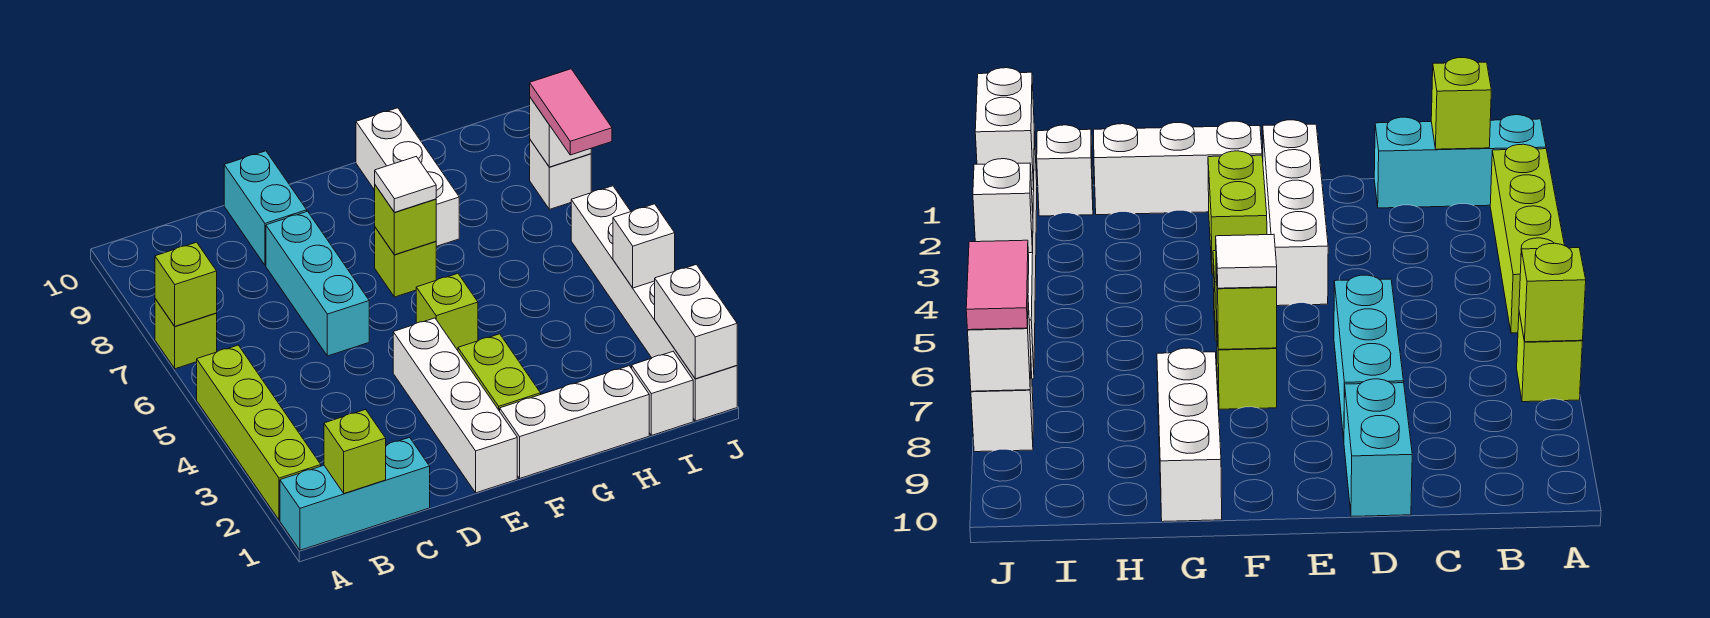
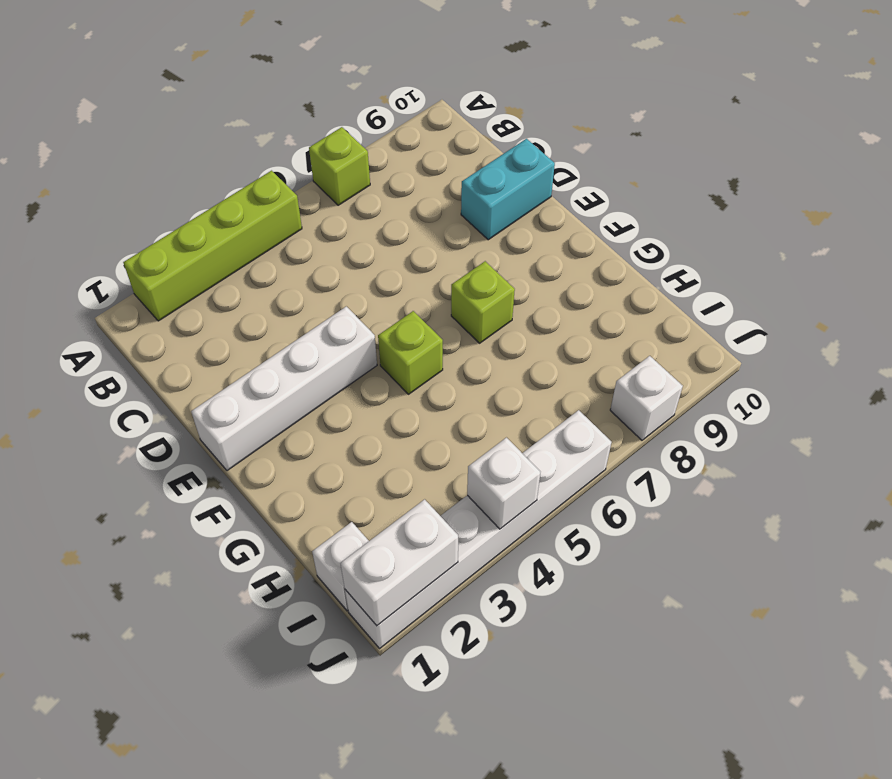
none -> cyan brick A1:C1 level 1
none -> cyan brick D6:D8 level 1
none -> white brick F1:H1 level 1

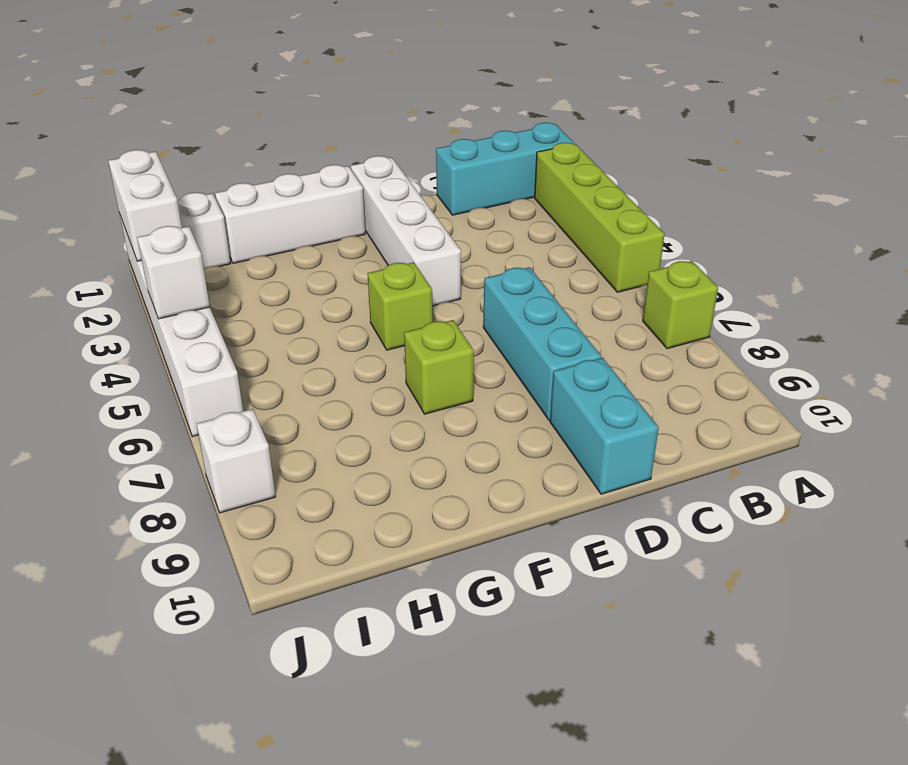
none -> lime brick F2:F3 level 1
none -> white brick G8:G10 level 1
none -> lime brick A7 level 2

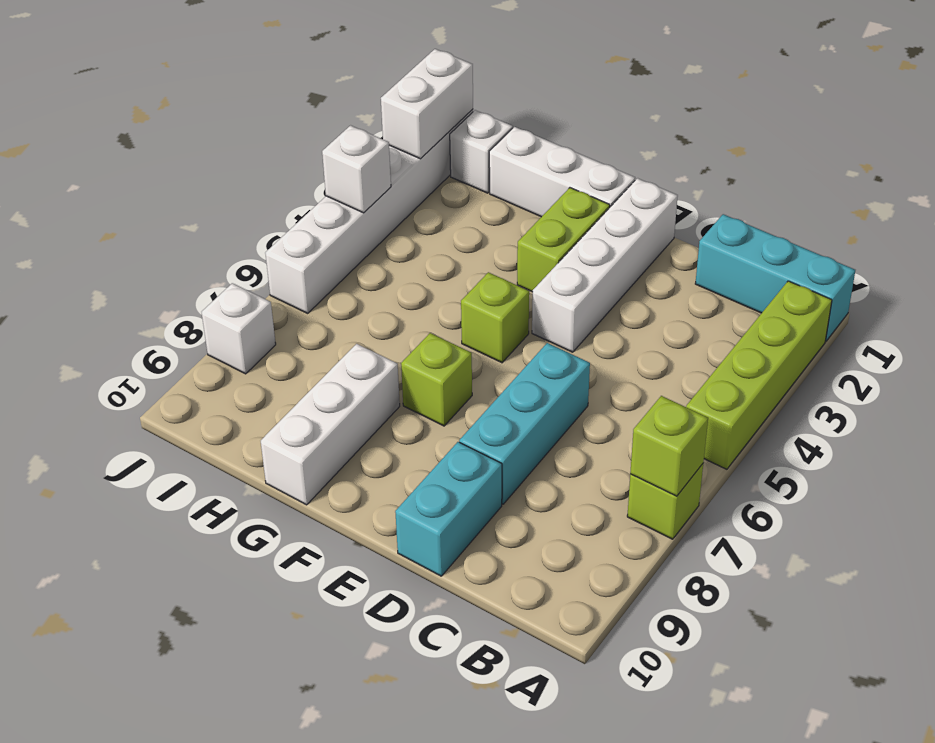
none -> lime brick B1 level 2
none -> lime brick F7 level 2
none -> white brick J8 level 2

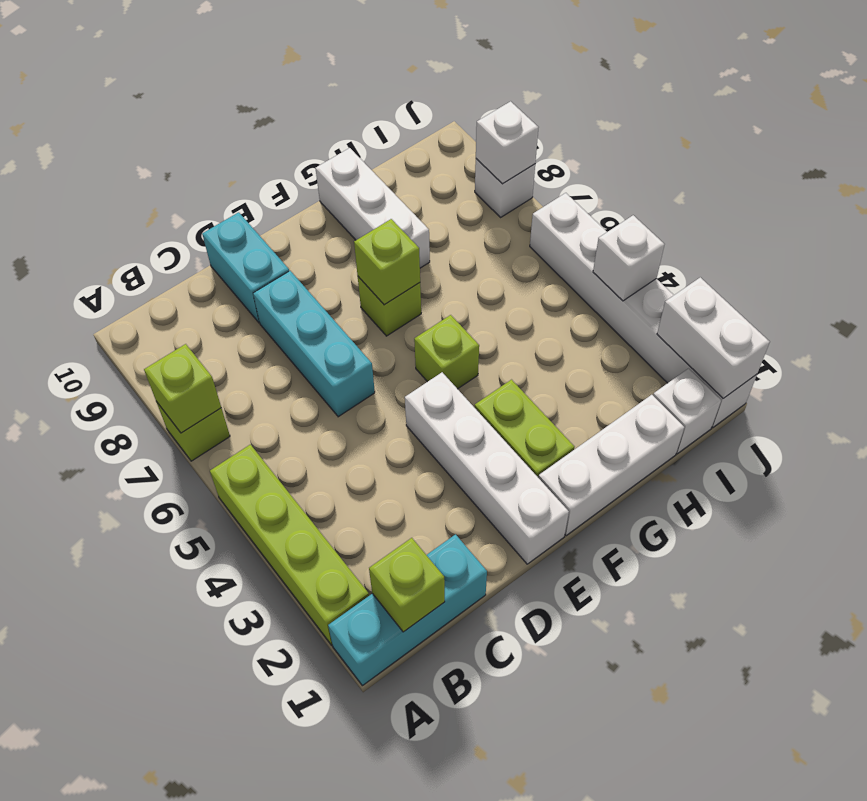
none -> white tile F7 level 3
none -> pink tile J7:J8 level 3

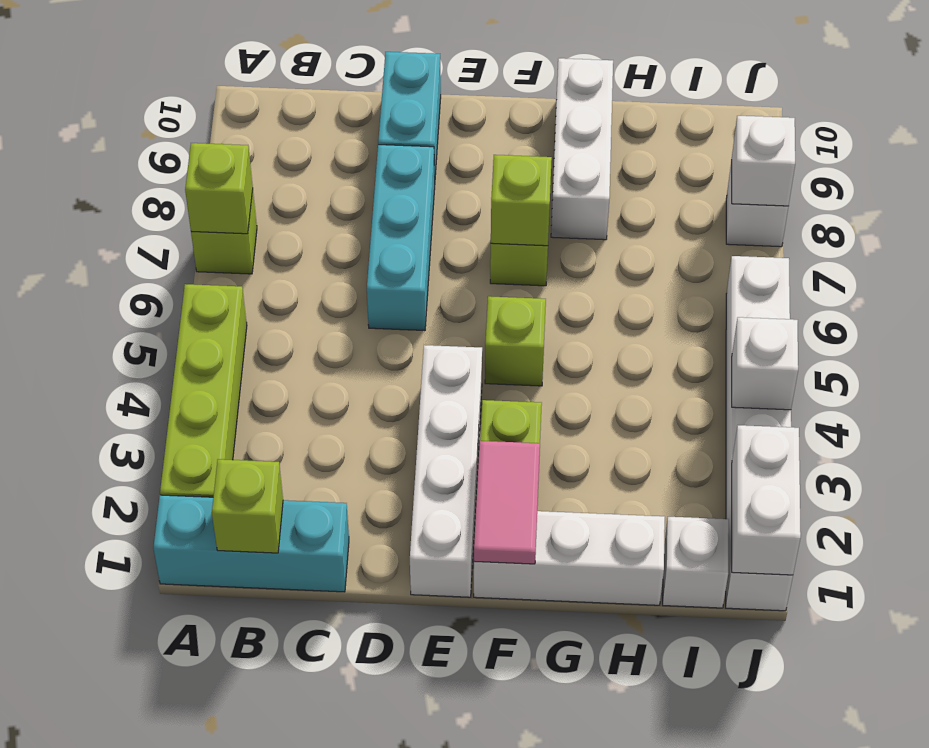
pink tile F1:F2 level 2 -> pink tile J7:J8 level 3
none -> white tile F7 level 3

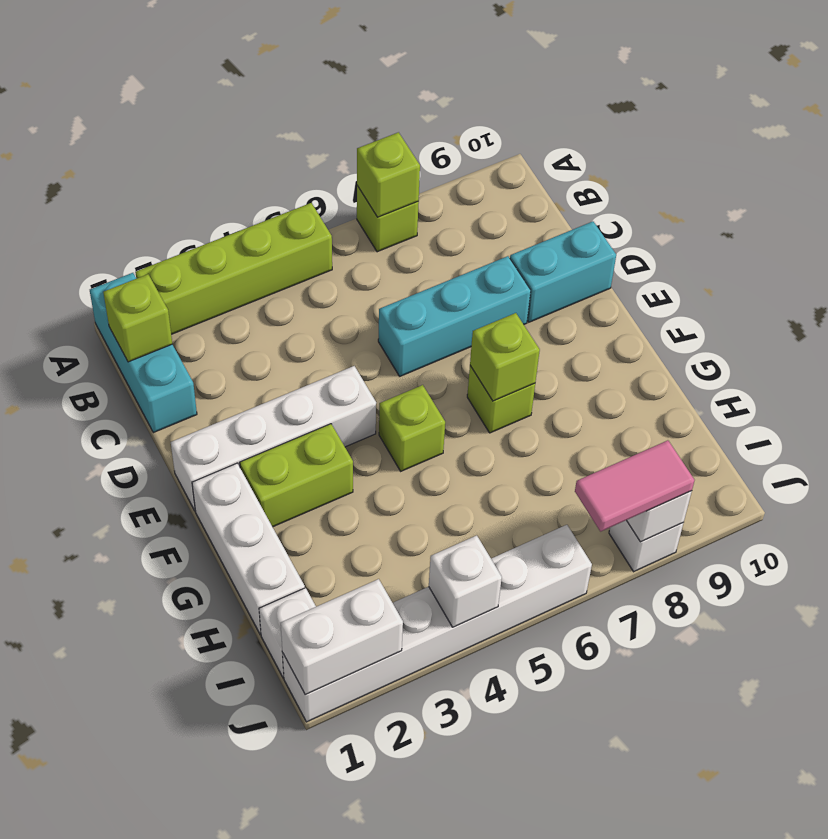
none -> white brick G8:G10 level 1
none -> white tile F7 level 3

